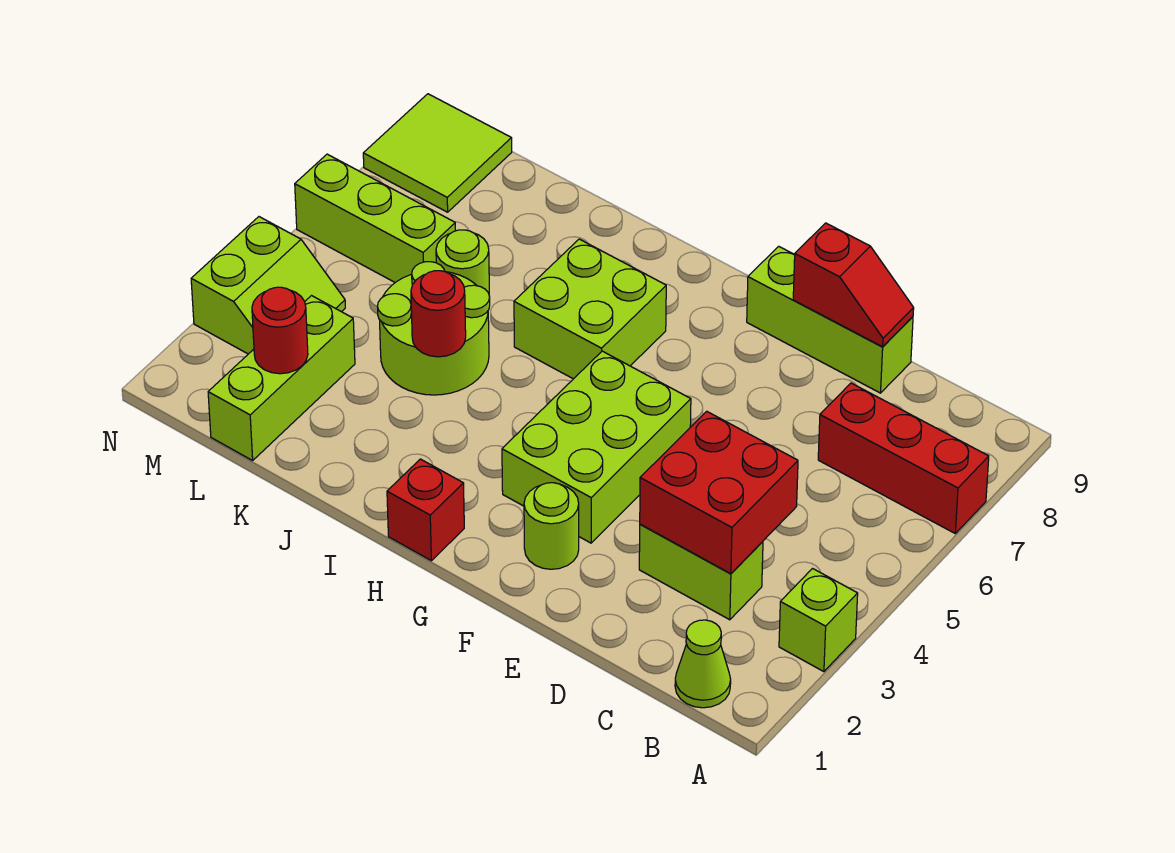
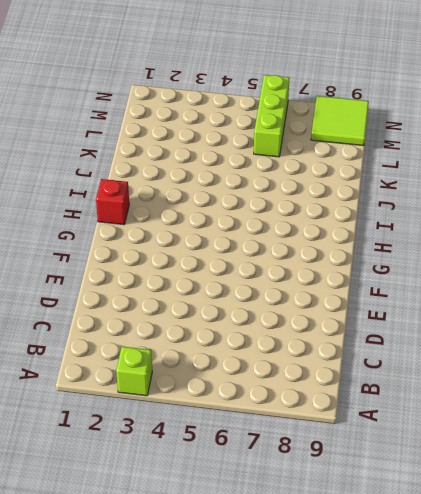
none -> red brick A7:C7 level 1
none -> lime cone B1 level 1
none -> lime brick C3:D3 level 1

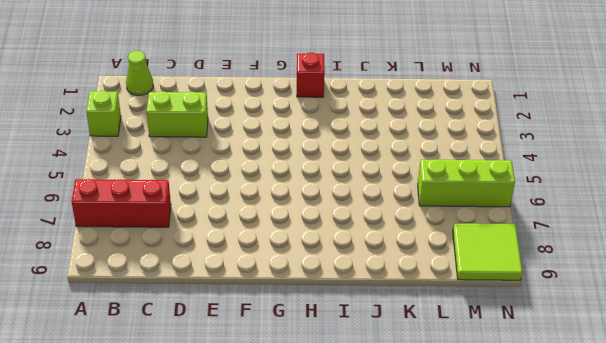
none -> lime brick D9:F9 level 1
none -> lime round brick F2 level 1
none -> lime brick F3:G5 level 1

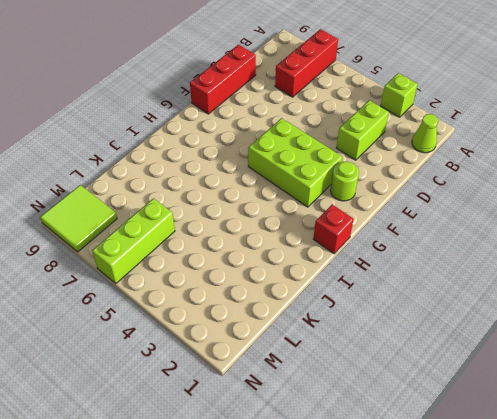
red brick D9:F9 level 1 -> lime brick D9:F9 level 1
none -> lime brick H6:I7 level 1
none -> lime round brick J4:K5 level 1
none -> lime round brick K6 level 1

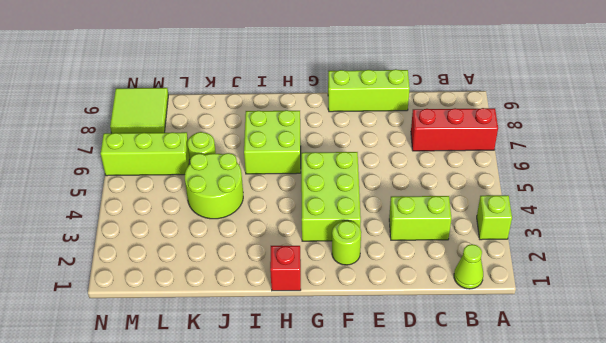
none -> lime brick L1:L3 level 1
none -> lime slope M3:N4 level 1 top N
none -> red brick C3:D4 level 2

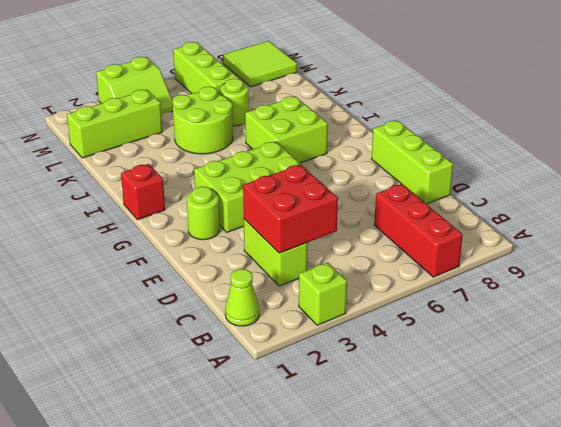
none -> red slope D9:E9 level 2 top E
none -> red round brick J4 level 2
none -> red round brick L2 level 2

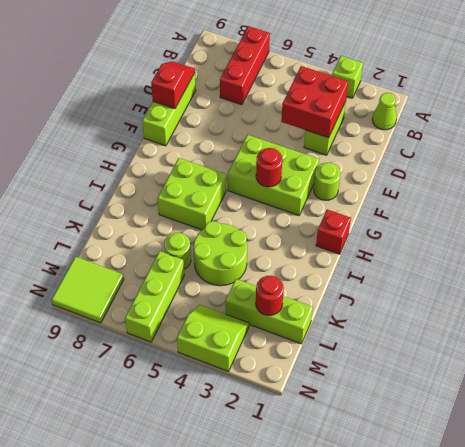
red round brick G4 level 2 -> red round brick J4 level 2

